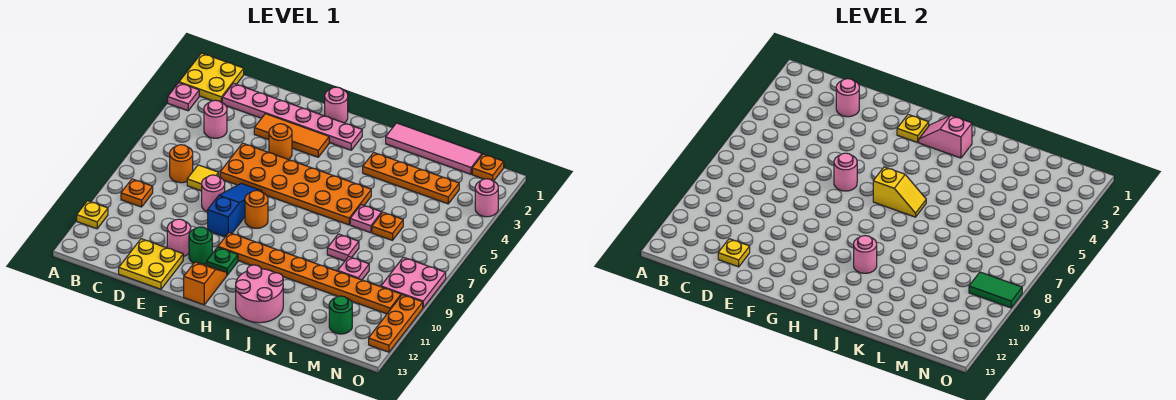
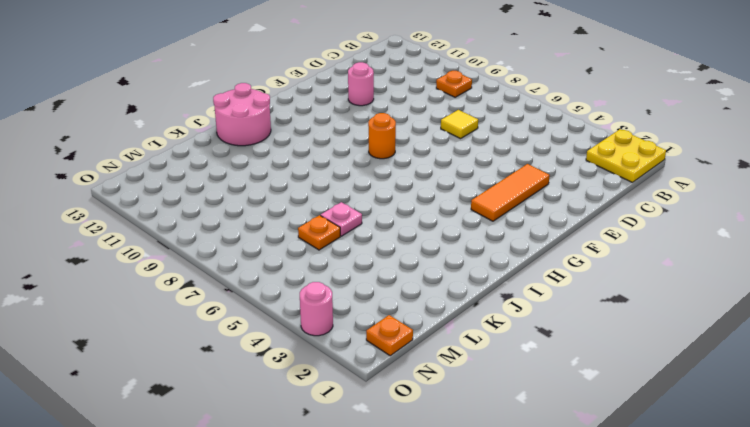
none -> pink plate A3 level 1
none -> yellow plate A11 level 1
none -> pink plate C2:H2 level 1
none -> pink round brick C4 level 1

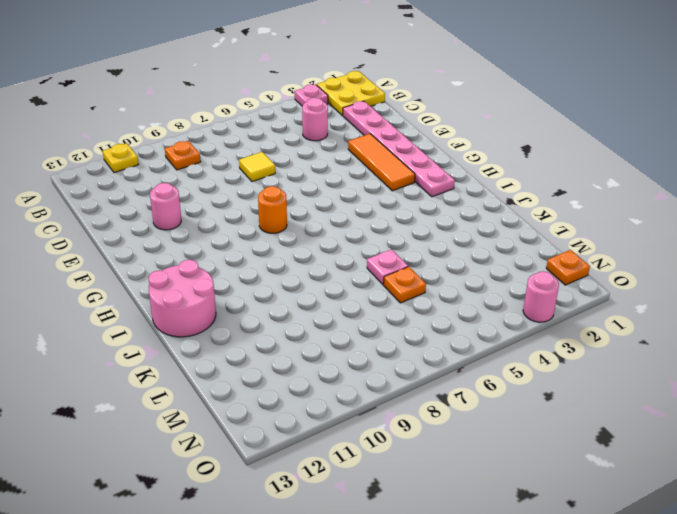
none -> orange round brick C7 level 1
none -> yellow plate D12:E13 level 1
none -> orange plate E5:J6 level 1
none -> pink round brick E8 level 1

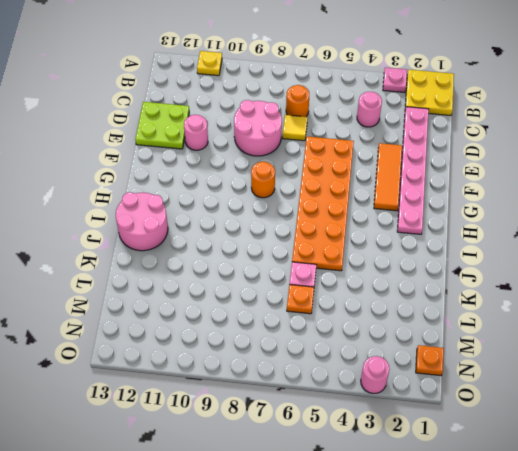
pink round brick D8:E9 level 1 -> pink round brick E8 level 1
lime plate D12:E13 level 1 -> yellow plate D12:E13 level 1
none -> orange plate B9 level 1
none -> orange round brick F4 level 1
none -> blue slope F7:F9 level 1 top 9
none -> green round brick F11 level 1

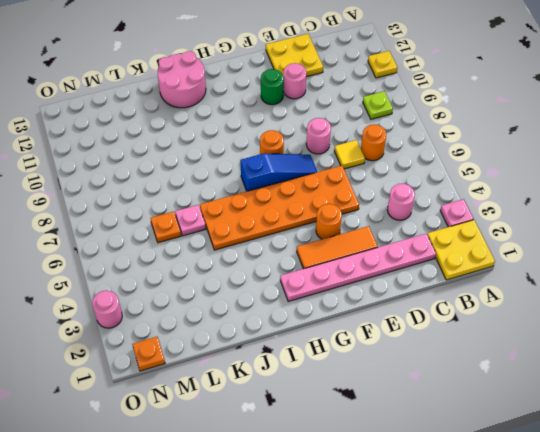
lime plate B9 level 1 -> orange plate B9 level 1
blue slope F7:H7 level 1 top H -> blue slope F7:F9 level 1 top 9
none -> pink round brick G1 level 1
none -> orange plate G10:N10 level 1
none -> green plate G11 level 1
none -> orange slope G12:G13 level 1 top 13

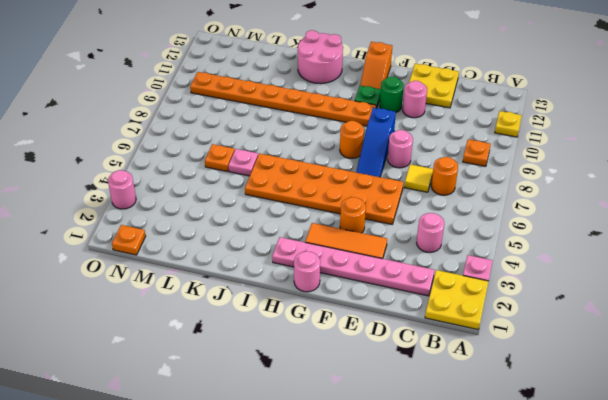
none -> pink tile J1:M1 level 1
none -> orange plate J3:M3 level 1
none -> pink plate K8 level 1
none -> pink plate L9 level 1

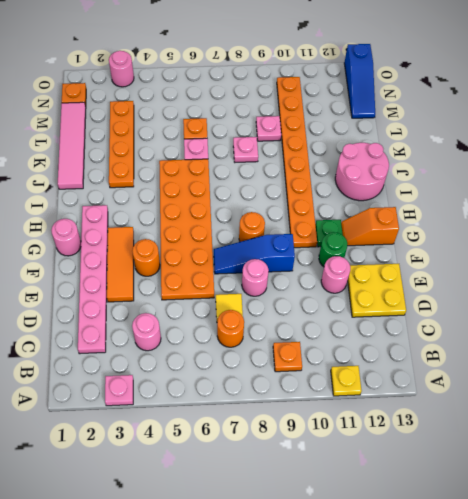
blue slope M13:O13 level 1 top O -> none
none -> yellow plate A1:B2 level 1
none -> green round brick M12 level 1
none -> pink plate N8:O9 level 1
none -> orange plate O10:O12 level 1

